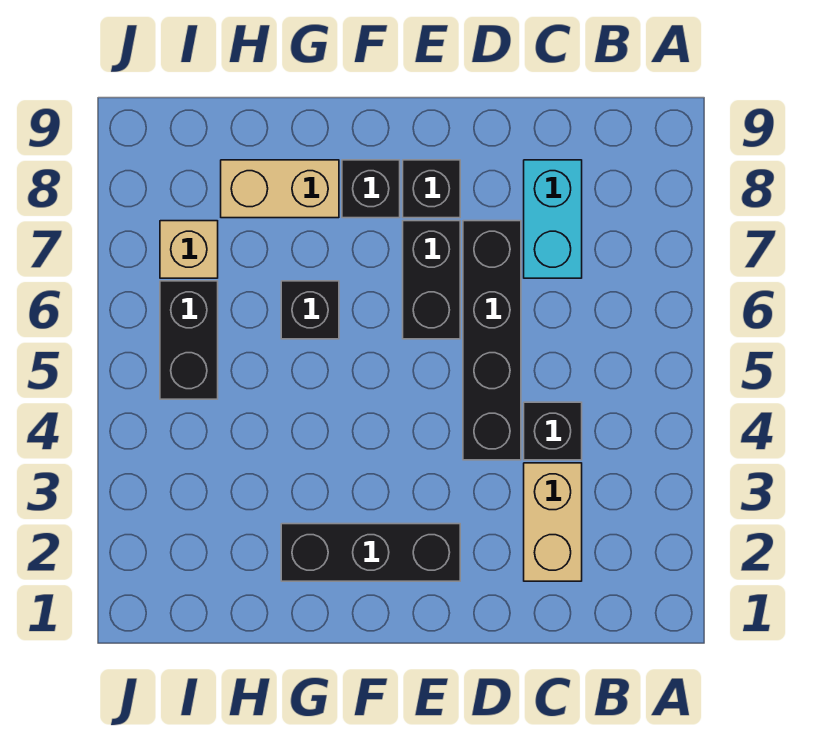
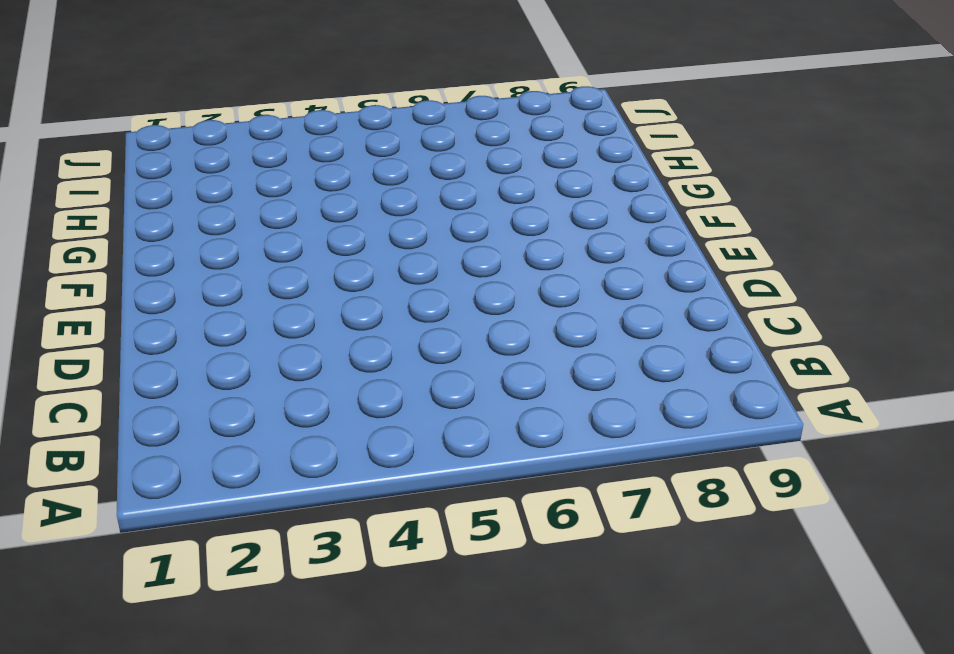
none -> tan brick C2:C3 level 1
none -> black brick C4 level 1
none -> cyan brick C7:C8 level 1

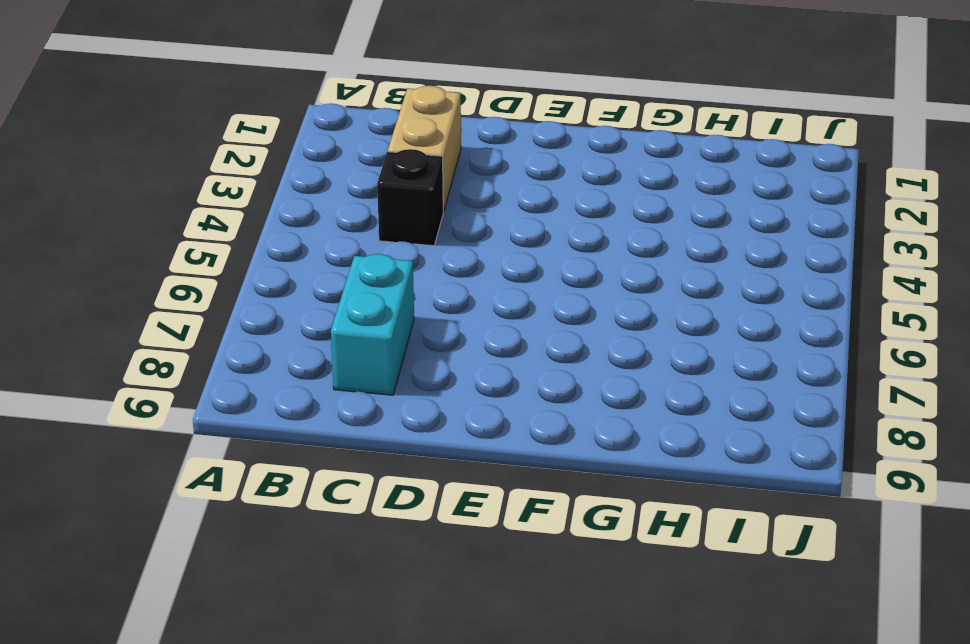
none -> black brick D4:D7 level 1
none -> black brick E2:G2 level 1
none -> black brick E6:E7 level 1

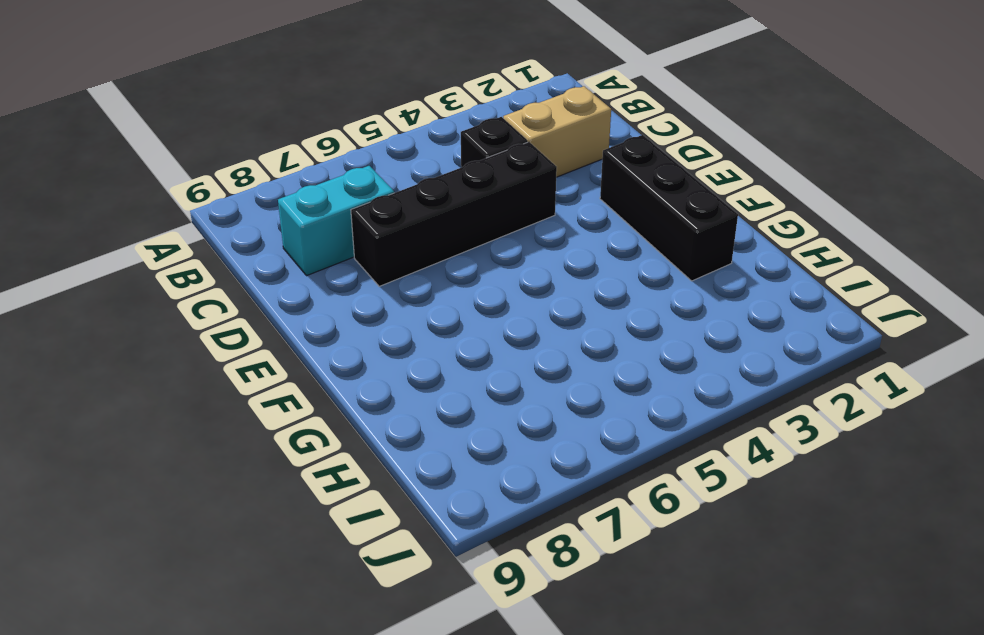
none -> black brick E6:E7 level 1
none -> black brick E8 level 1
none -> black brick F8 level 1

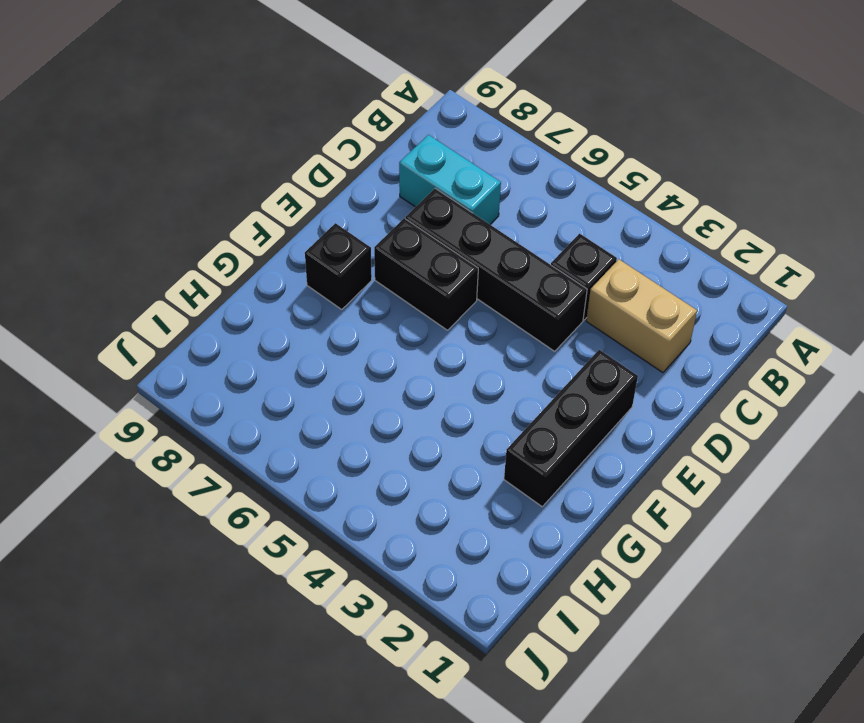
none -> black brick E8 level 1
none -> black brick G6 level 1
none -> tan brick G8:H8 level 1

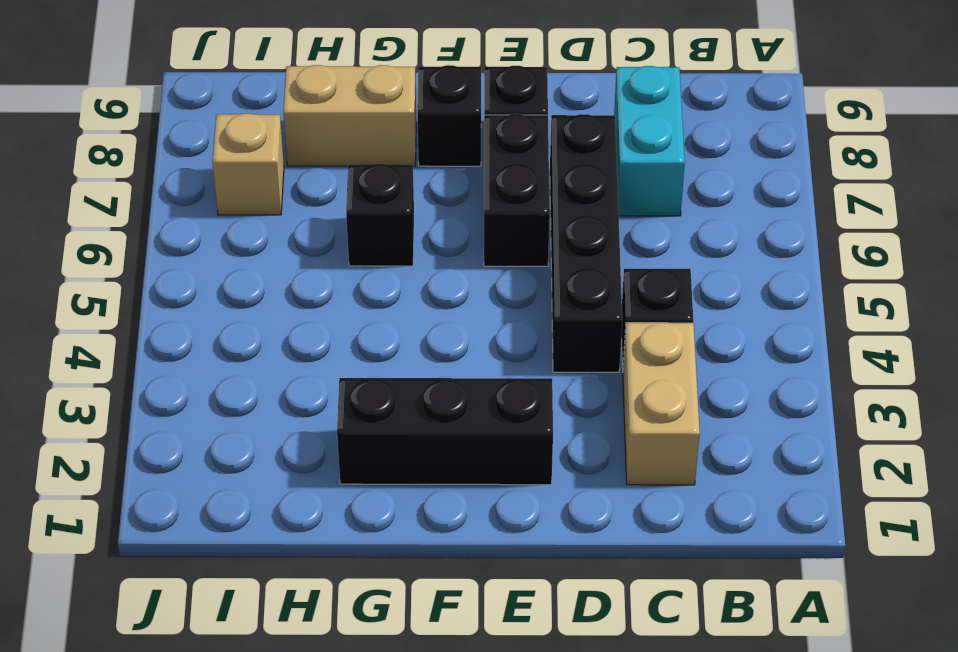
none -> black brick I5:I6 level 1

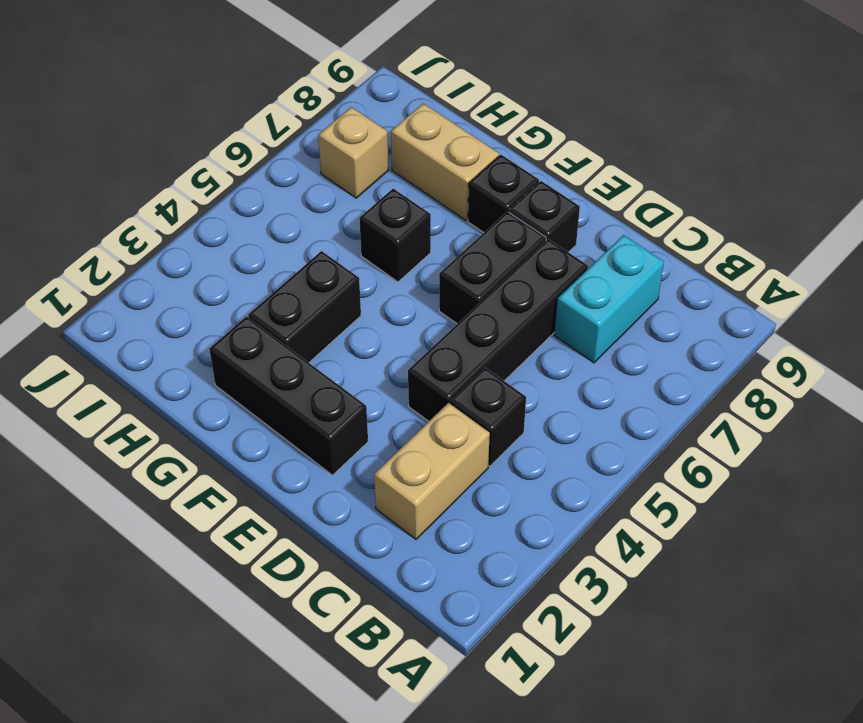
black brick G3:G4 level 1 -> black brick I5:I6 level 1

